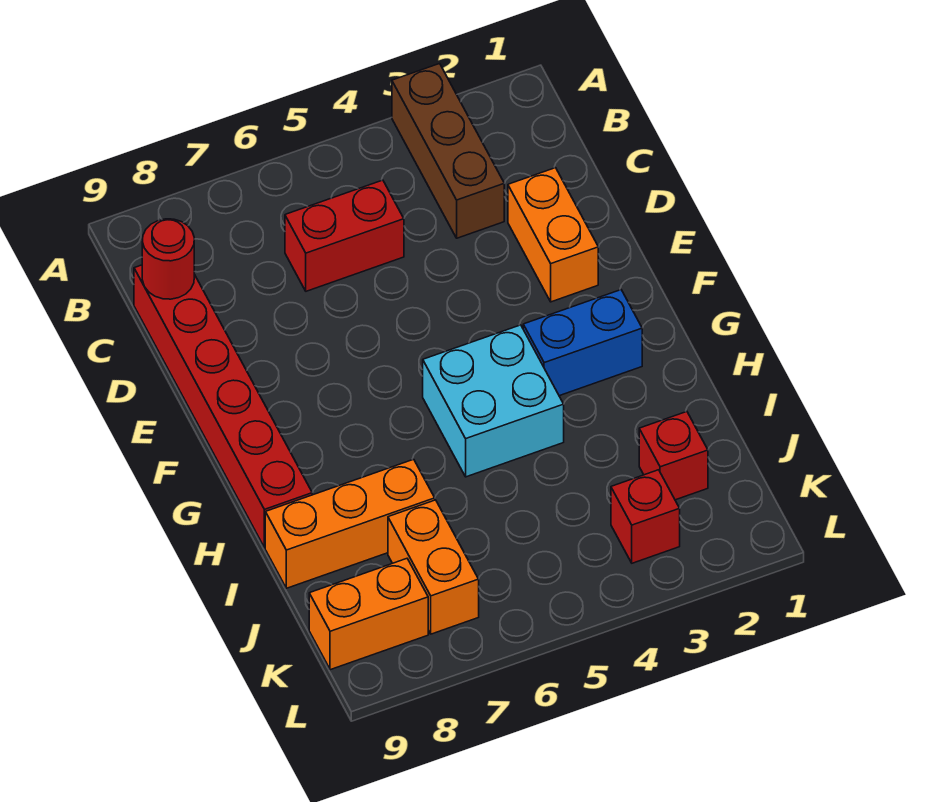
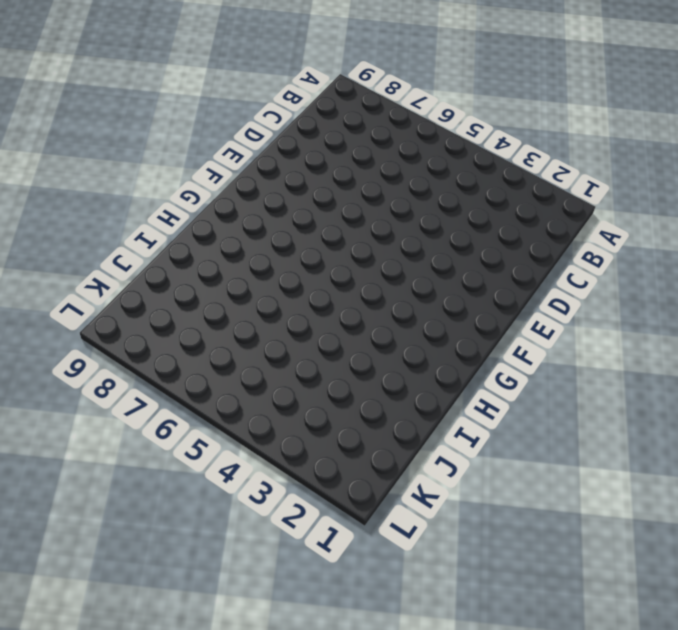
none -> brown brick A3:C3 level 1
none -> red brick C5:C6 level 1
none -> red brick C9:H9 level 1

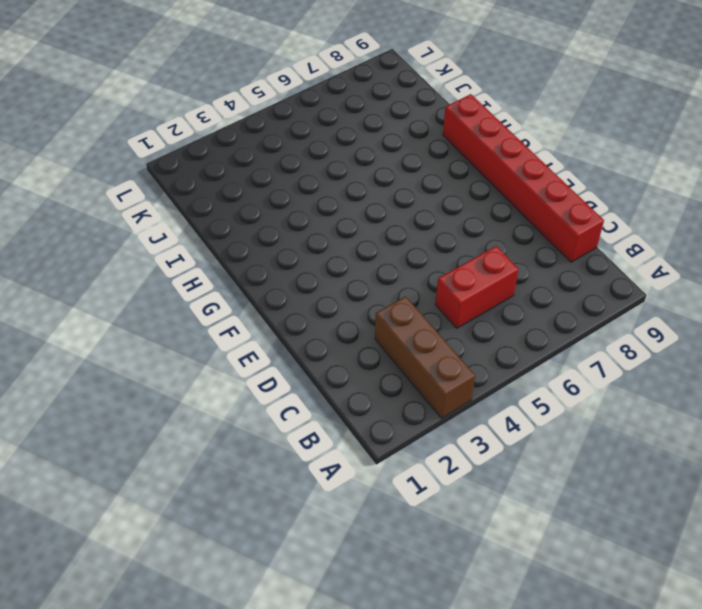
none -> orange brick D2:E2 level 1
none -> blue brick G2:G3 level 1
none -> cyan brick G4:H5 level 1

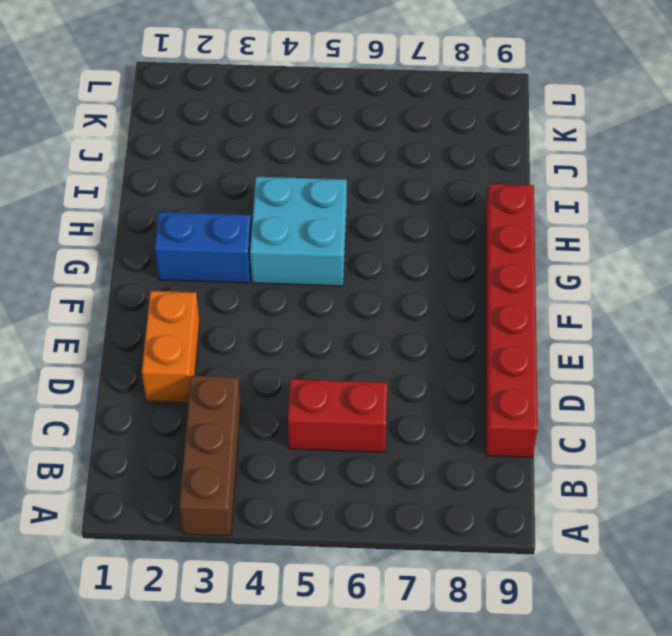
none -> orange brick I7:I9 level 1
none -> red brick J2 level 1
none -> orange brick J7:K7 level 1

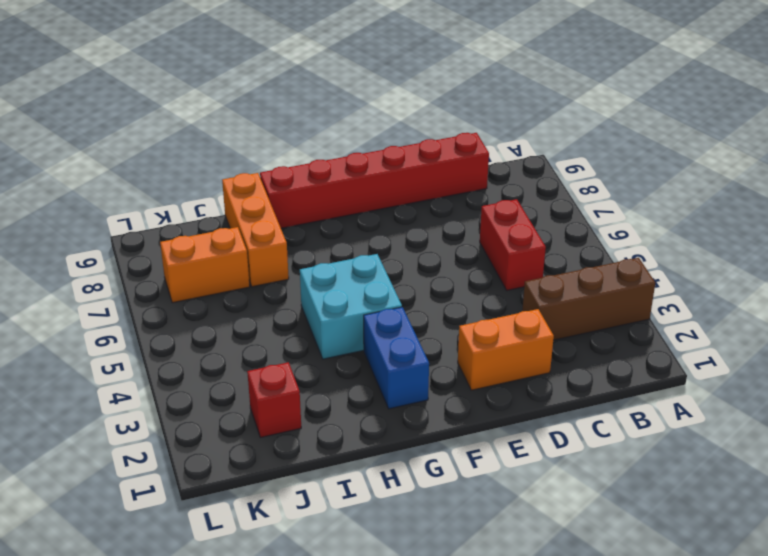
none -> red brick K3 level 1
none -> orange brick K8:K9 level 1
none -> red round brick C9 level 2

